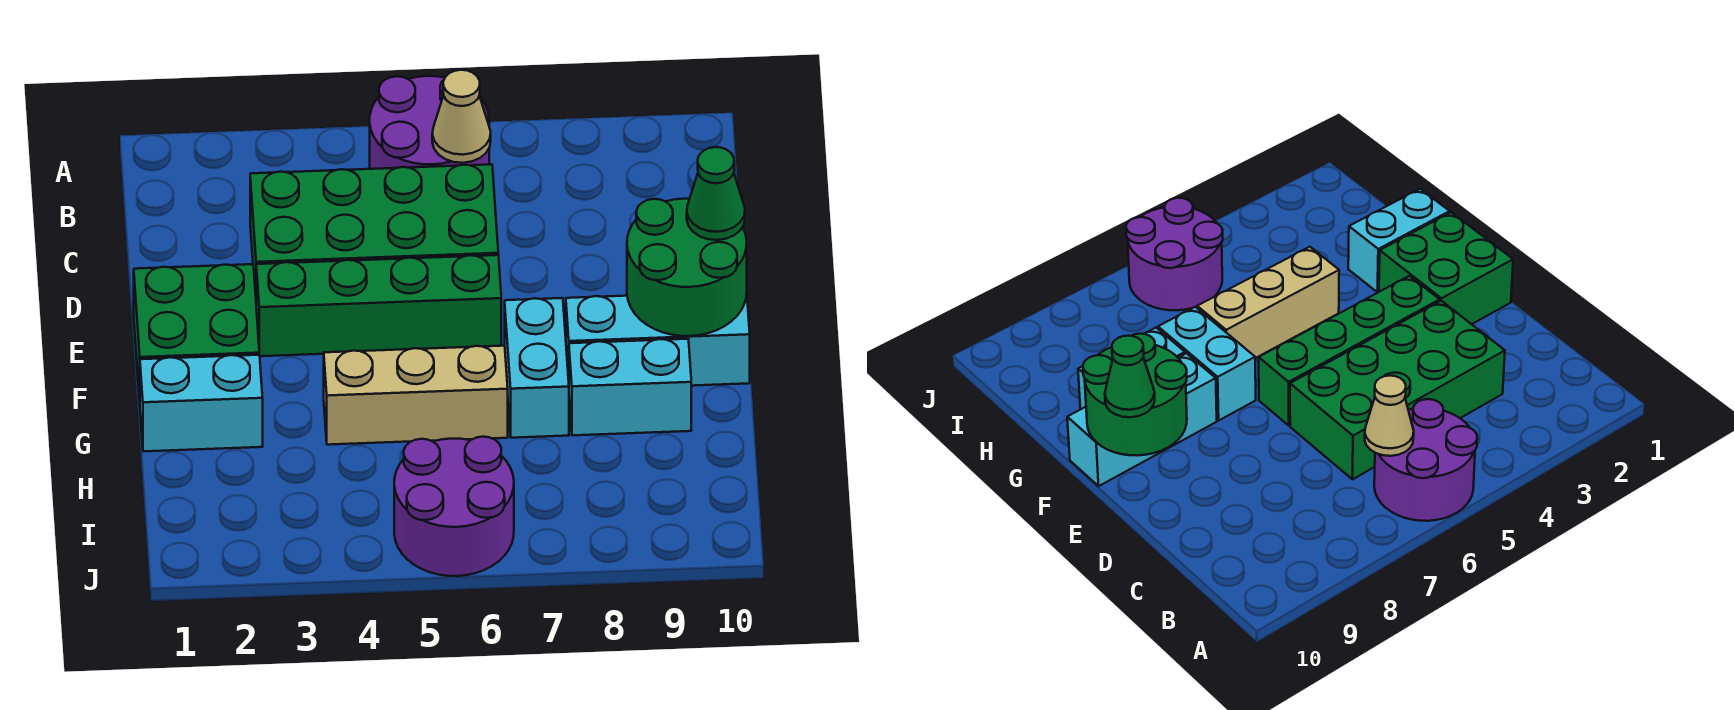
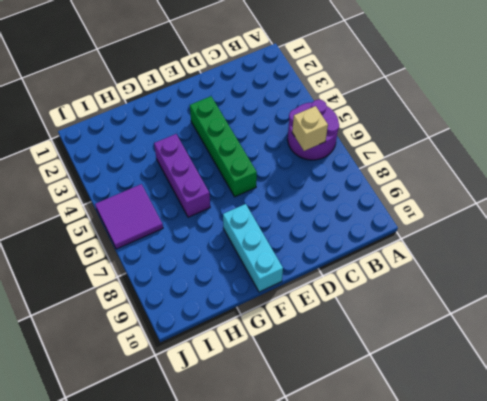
tan brick B6 level 2 -> tan cone B6 level 2
purple brick G4:G6 level 1 -> tan brick G4:G6 level 1
purple tile I5:J6 level 1 -> purple round brick I5:J6 level 1
none -> green brick C3:D6 level 1
none -> green brick E1:F2 level 1
none -> cyan brick F7:G7 level 1

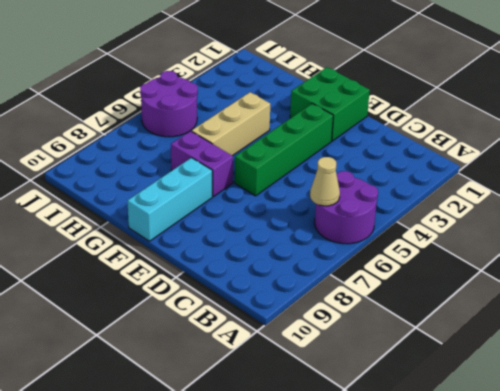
purple brick F7:G7 level 1 -> cyan brick F7:G7 level 1
none -> green brick C3:D6 level 1
none -> cyan brick G1:G2 level 1
none -> cyan brick G8:G9 level 1

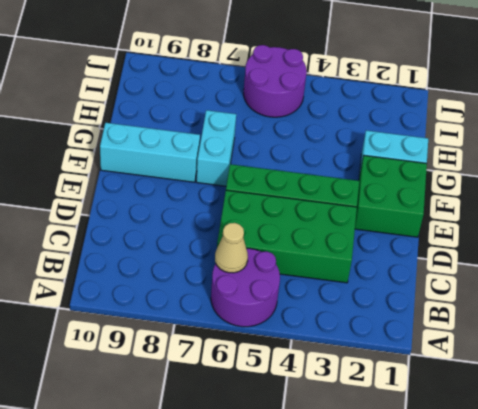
none -> tan brick G4:G6 level 1
none -> cyan brick G8:G9 level 1
none -> green round brick E9:F10 level 2

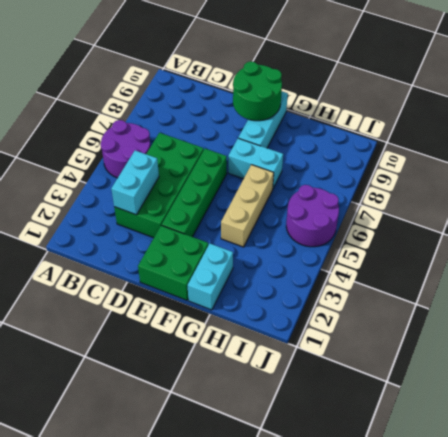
cyan brick C3:C4 level 2 -> cyan brick G8:G9 level 1
none -> tan cone B6 level 2
none -> green cone E10 level 3

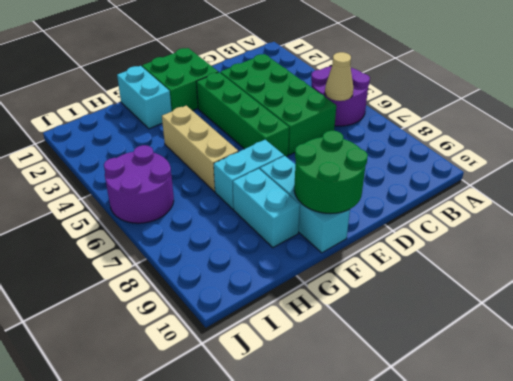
none -> green cone E10 level 3

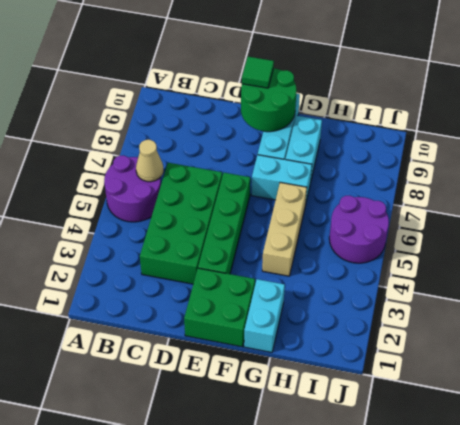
green tile E10 level 3 -> green cone E10 level 3

